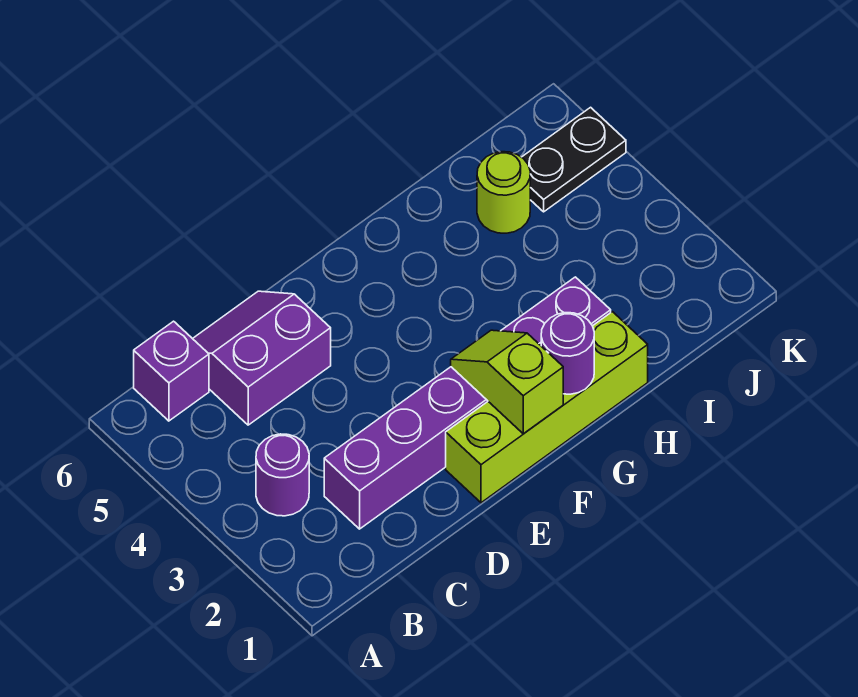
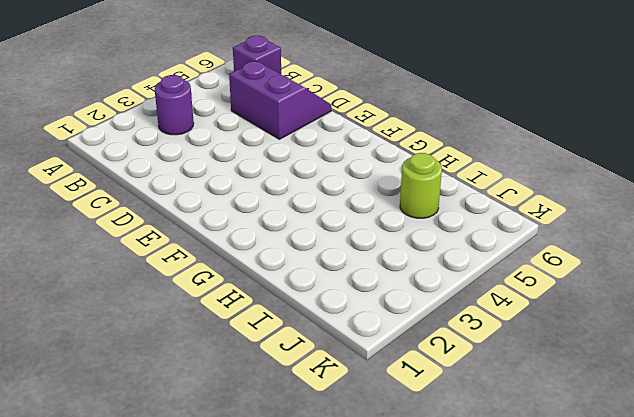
none -> purple brick C2:H2 level 1
none -> lime brick E1:H1 level 1

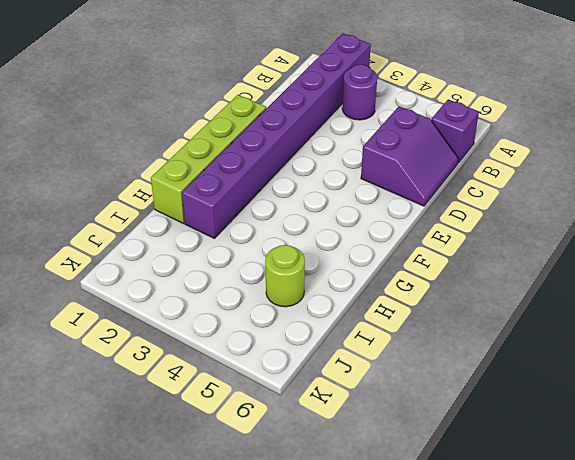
purple brick A2:H2 level 1 -> purple brick C2:H2 level 1
none -> black plate J5:K5 level 1
none -> lime slope F1:F2 level 2 top 1

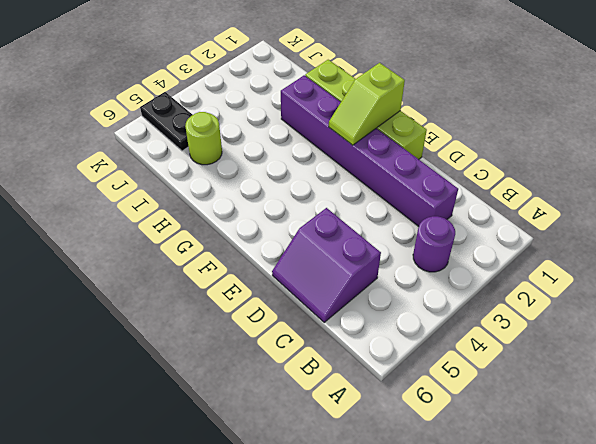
none -> purple brick B6 level 1
none -> purple round brick G1 level 2

